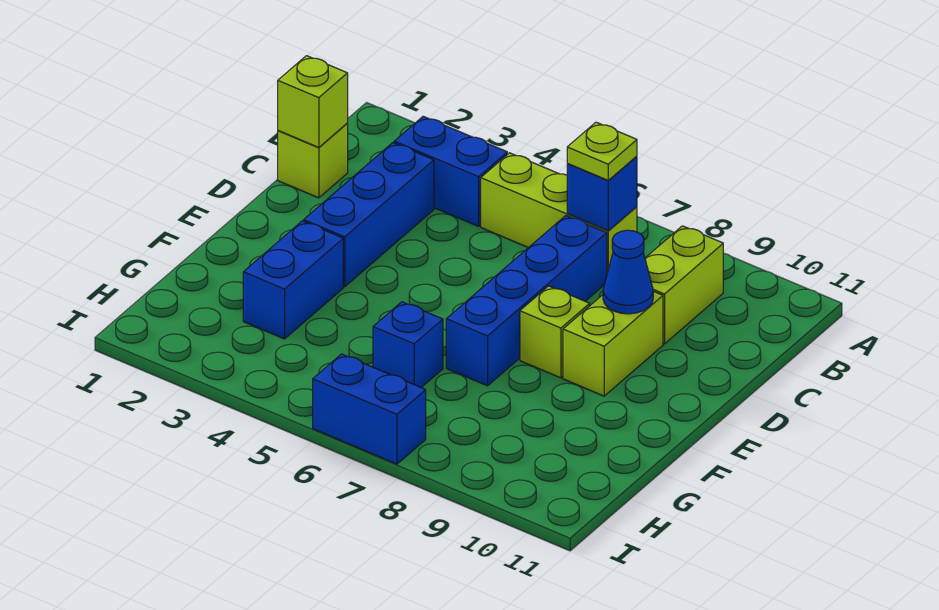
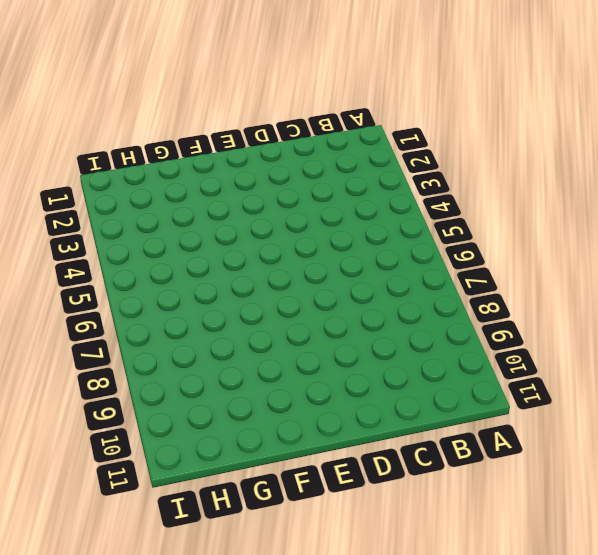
none -> blue brick B3:B4 level 1
none -> lime brick B5:B7 level 1
none -> lime brick B9:C9 level 1

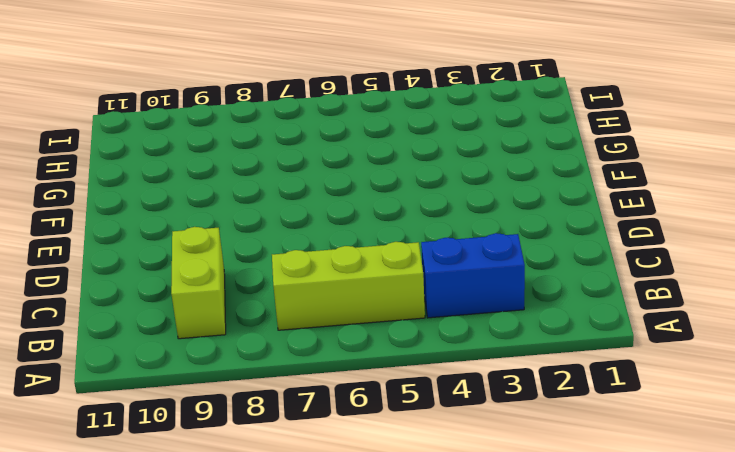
none -> lime brick C1 level 1
none -> blue brick C3:E3 level 1
none -> blue brick C7:F7 level 1

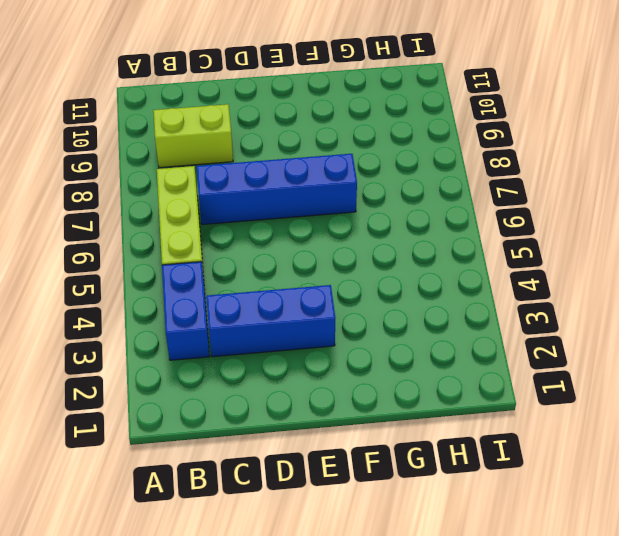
none -> lime brick C1 level 1
none -> lime brick D9:E9 level 1
none -> lime brick E8 level 1

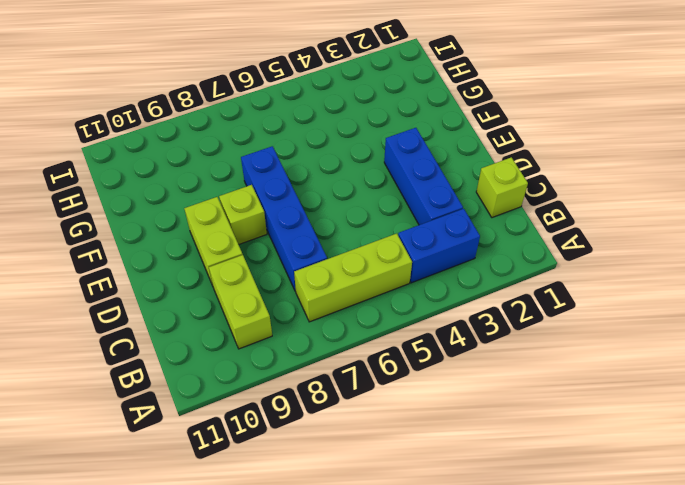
none -> blue brick F3:G3 level 1
none -> blue brick G6 level 1
none -> blue brick I6:I7 level 1

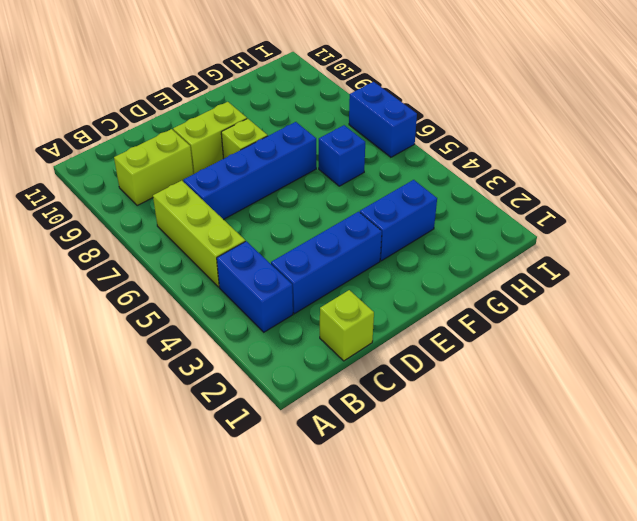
none -> blue brick B7 level 2
none -> lime brick C1 level 2
none -> blue cone D9 level 2

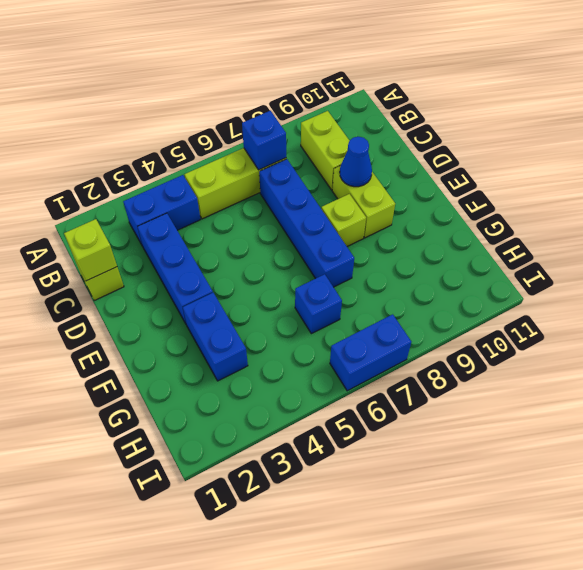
none -> lime plate B7 level 3

